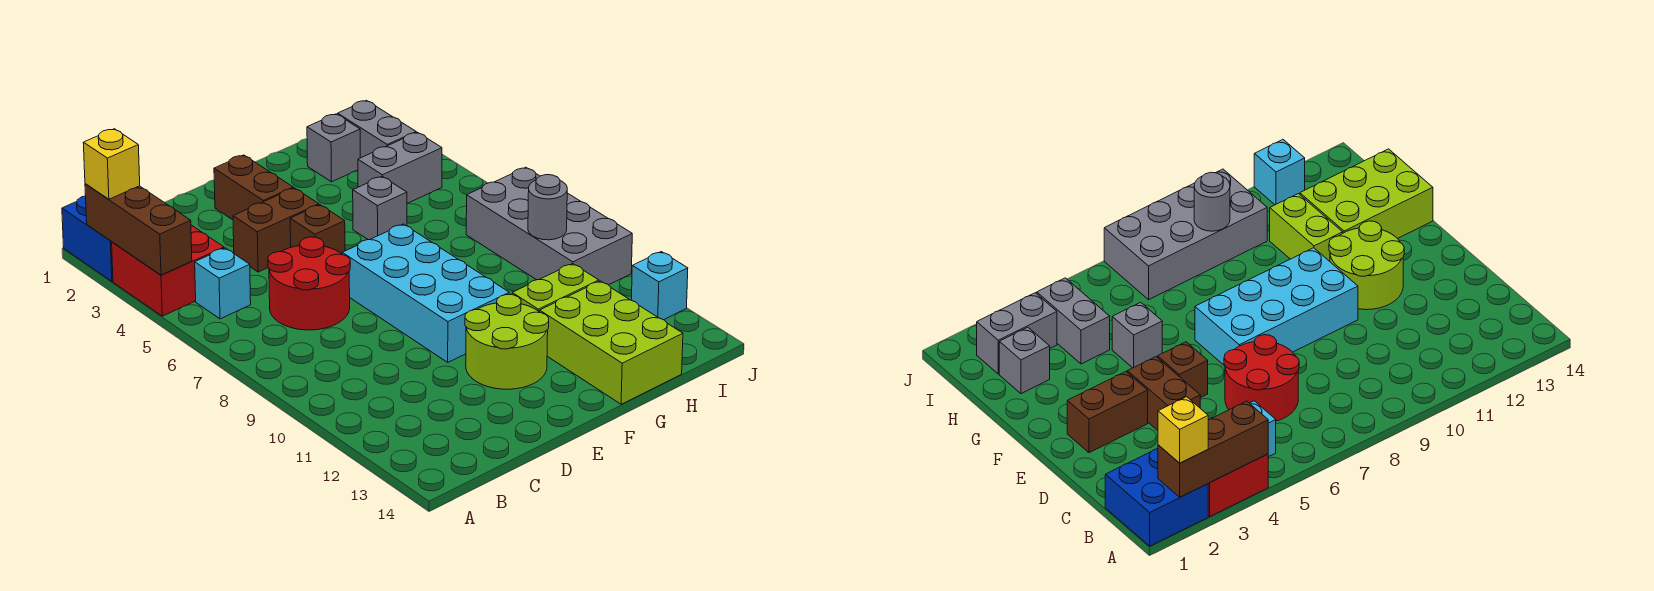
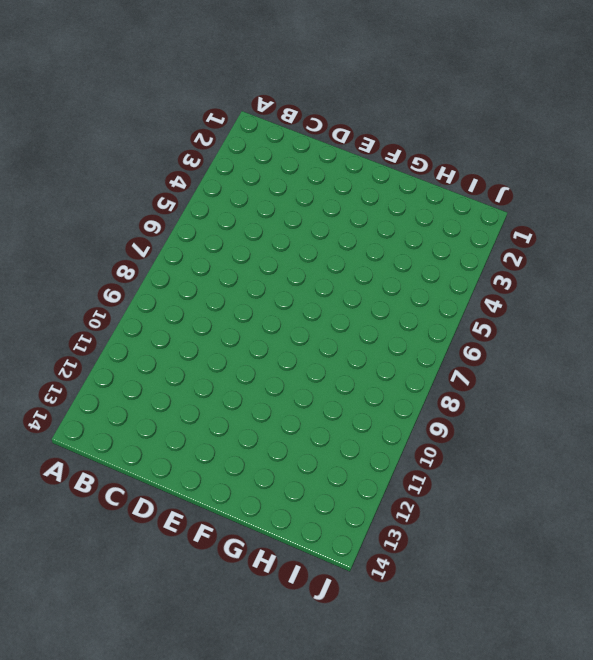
none -> blue brick A1:B2 level 1
none -> red brick A3:B4 level 1
none -> cyan brick B5 level 1

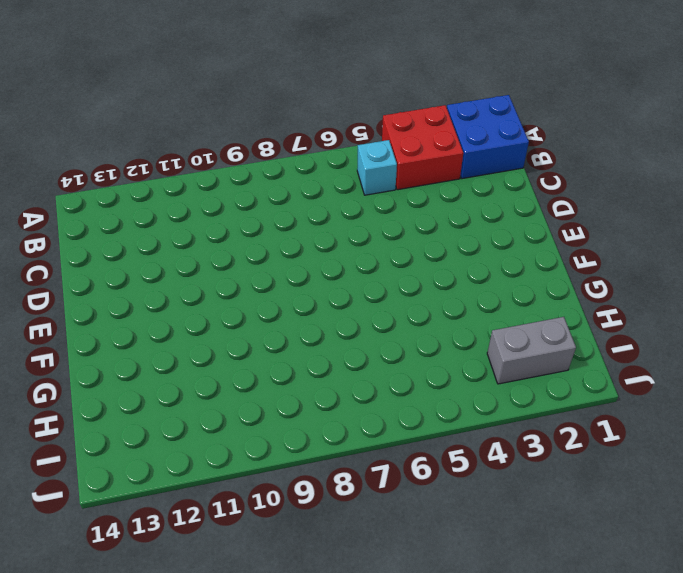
none -> red round brick C6:D7 level 1
none -> brown brick D4:E4 level 1
none -> brown brick E2:E3 level 1

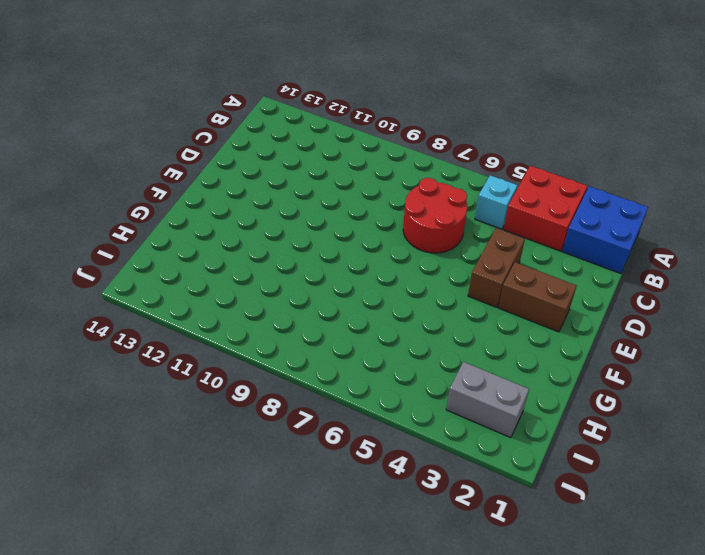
none -> brown brick E5 level 1
none -> cyan brick E7:F10 level 1
none -> lime round brick E11:F12 level 1

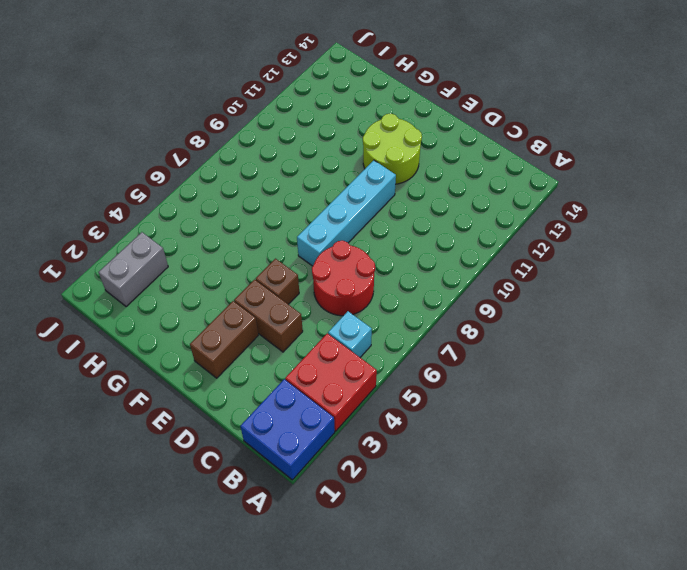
cyan brick E7:E10 level 1 -> cyan brick E7:F10 level 1
none -> grey brick G5 level 1
none -> lime brick G11:H11 level 1
none -> lime brick G12:H14 level 1

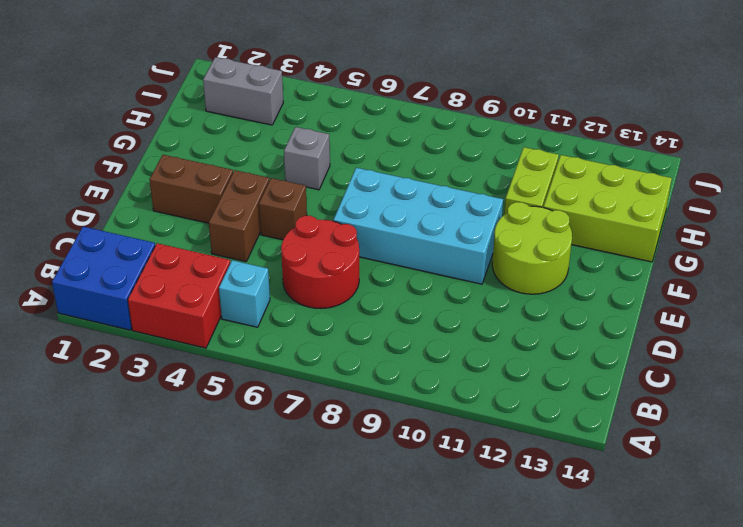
none -> grey brick H2 level 1
none -> grey brick H4:I4 level 1
none -> grey brick I7:J10 level 1

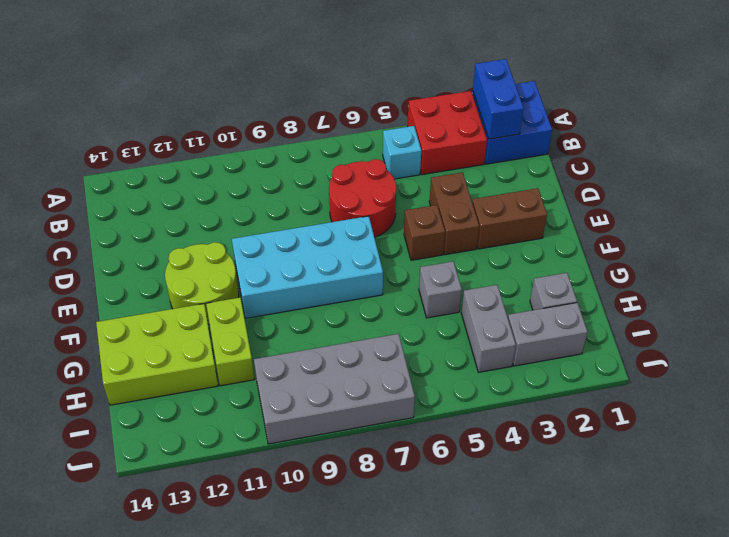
blue brick A2:B2 level 2 -> brown brick A2:A4 level 2
none -> cyan brick J12 level 1
none -> grey round brick I9 level 2
none -> yellow brick A2 level 3

